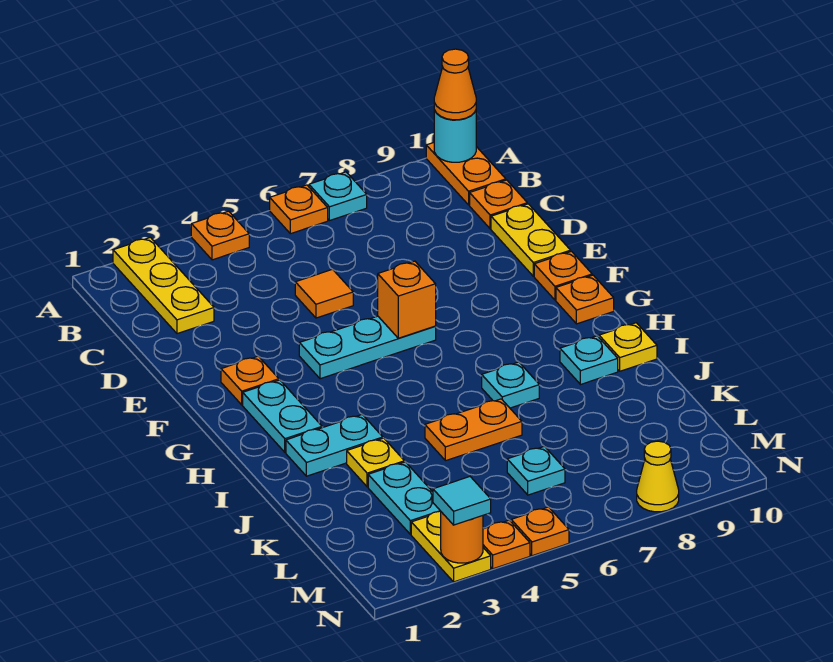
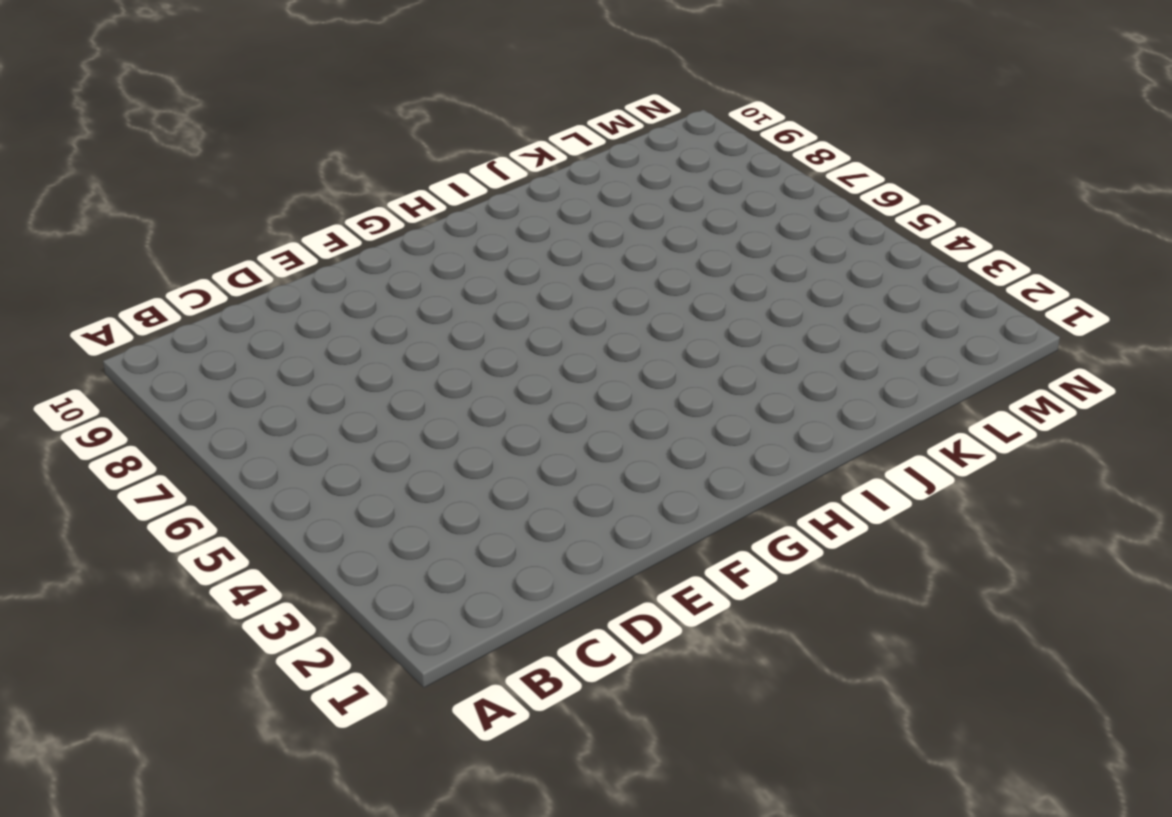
none -> yellow plate A2:C2 level 1
none -> orange plate A4 level 1
none -> orange plate A6 level 1
none -> cyan plate A7 level 1

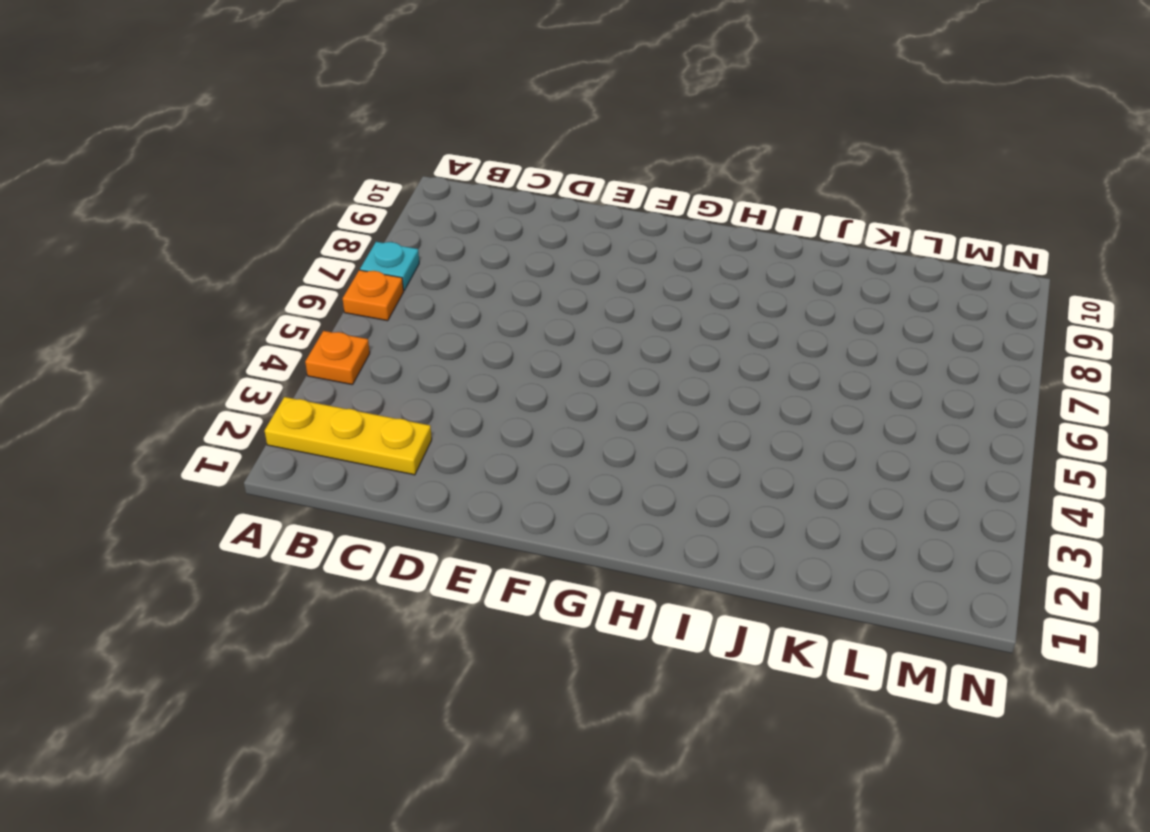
none -> orange plate A10:B10 level 1
none -> orange plate C10 level 1
none -> orange tile D5 level 1
none -> yellow plate D10:E10 level 1

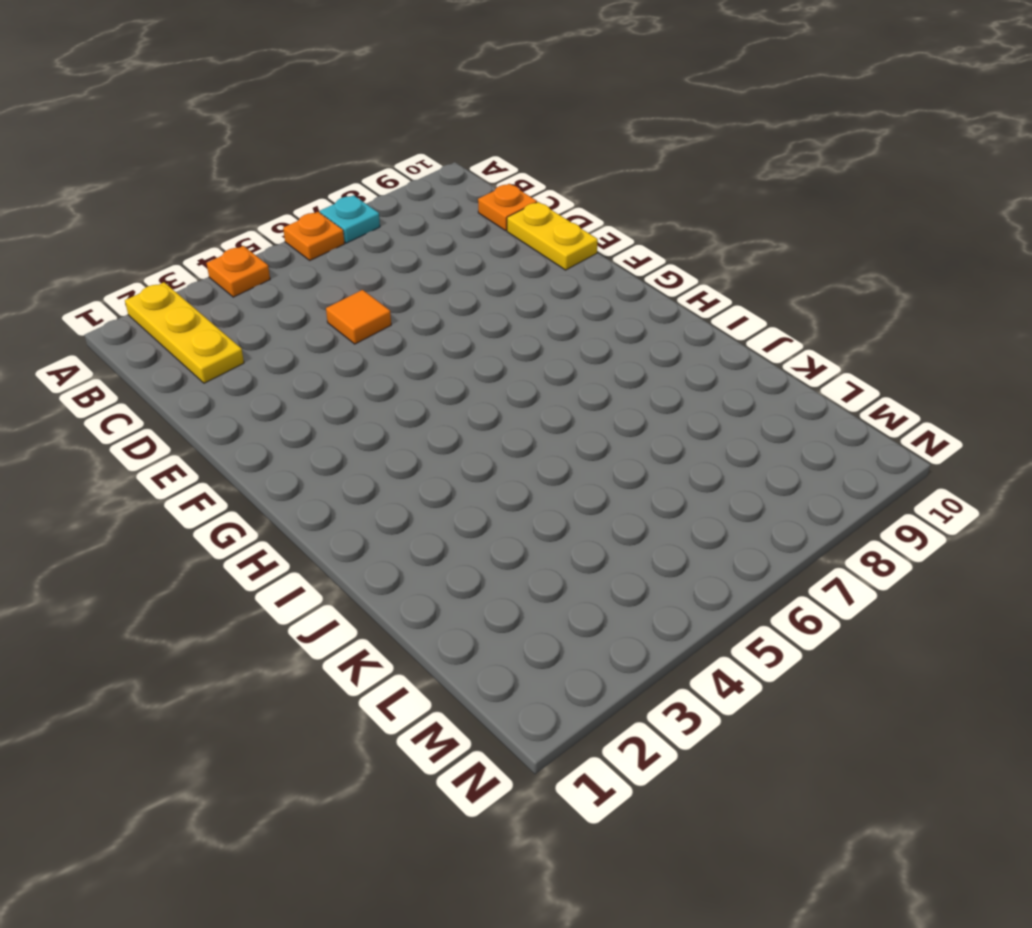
none -> orange plate A10:B10 level 1
none -> orange plate F2 level 1
none -> cyan plate F4:F6 level 1
none -> orange plate F10 level 1

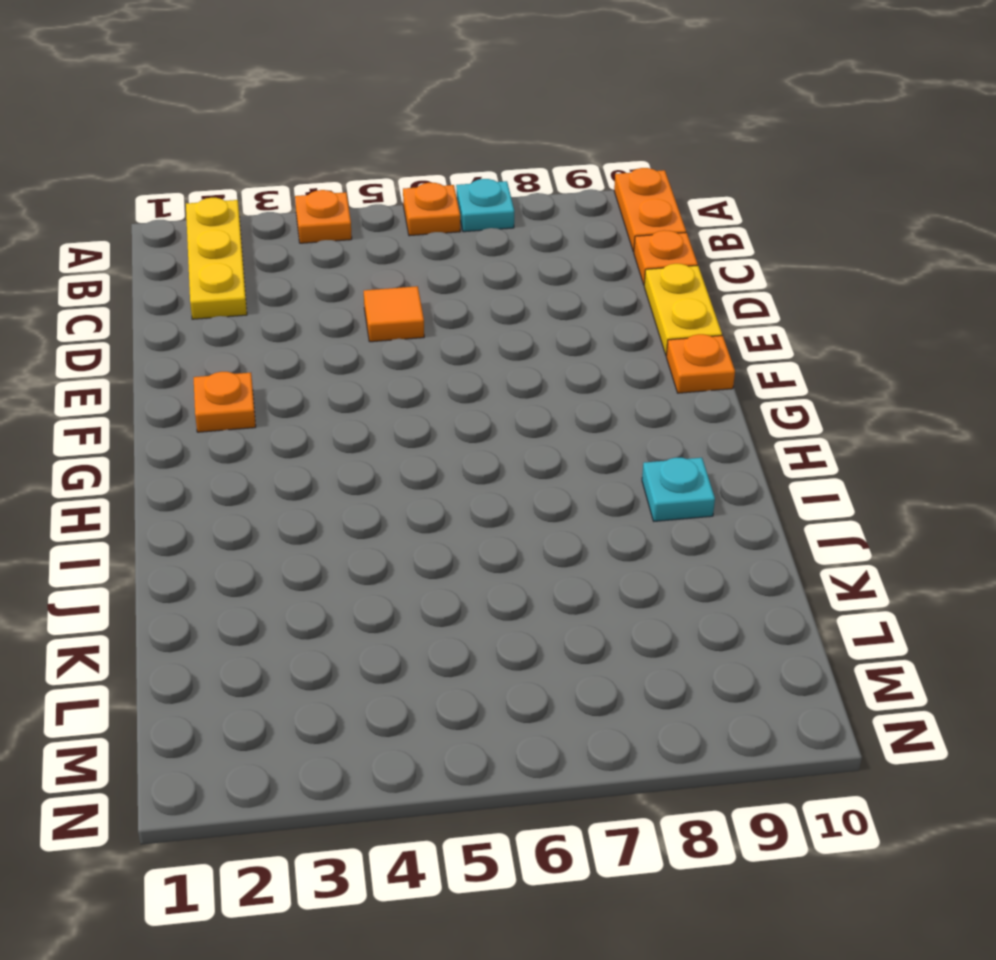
none -> cyan plate F4:F6 level 1
none -> cyan plate G2:H2 level 1
none -> orange plate G10 level 1
none -> cyan plate I2:I3 level 1

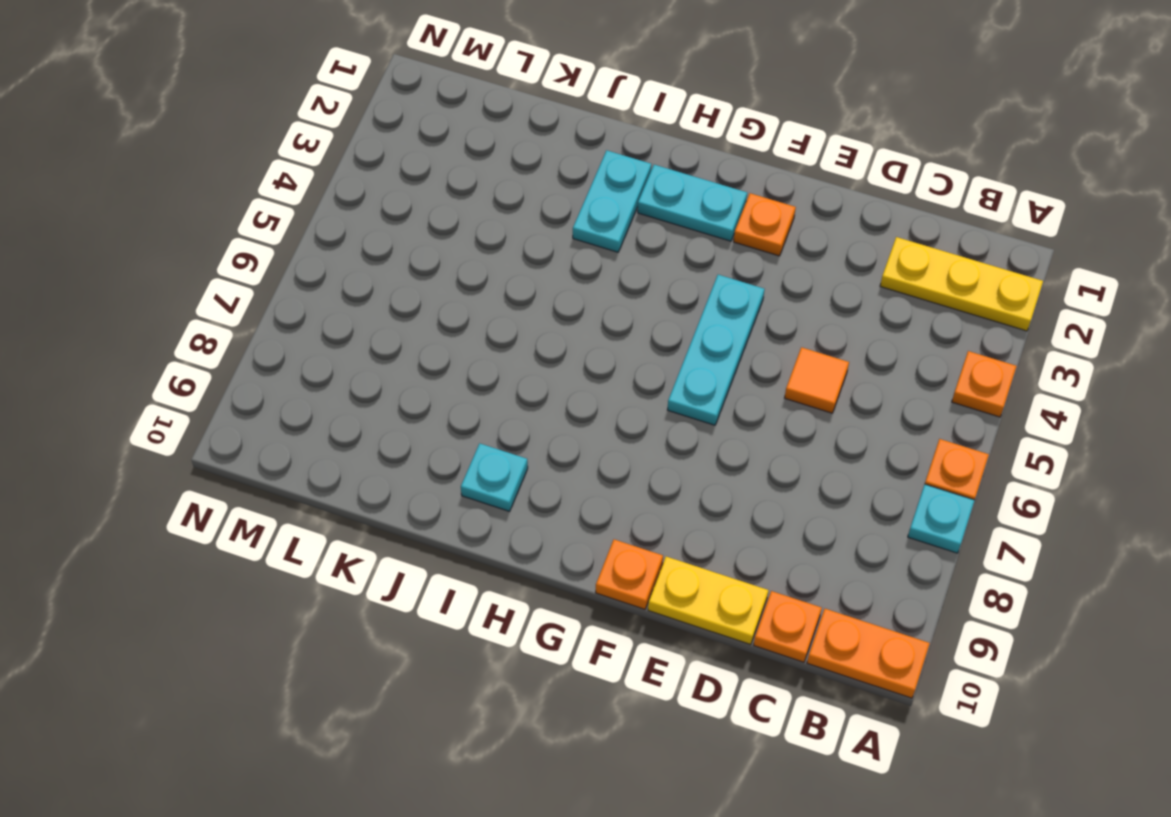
none -> orange plate G10 level 1
none -> cyan plate I7 level 1
none -> yellow plate I10 level 1
none -> yellow plate J3 level 1

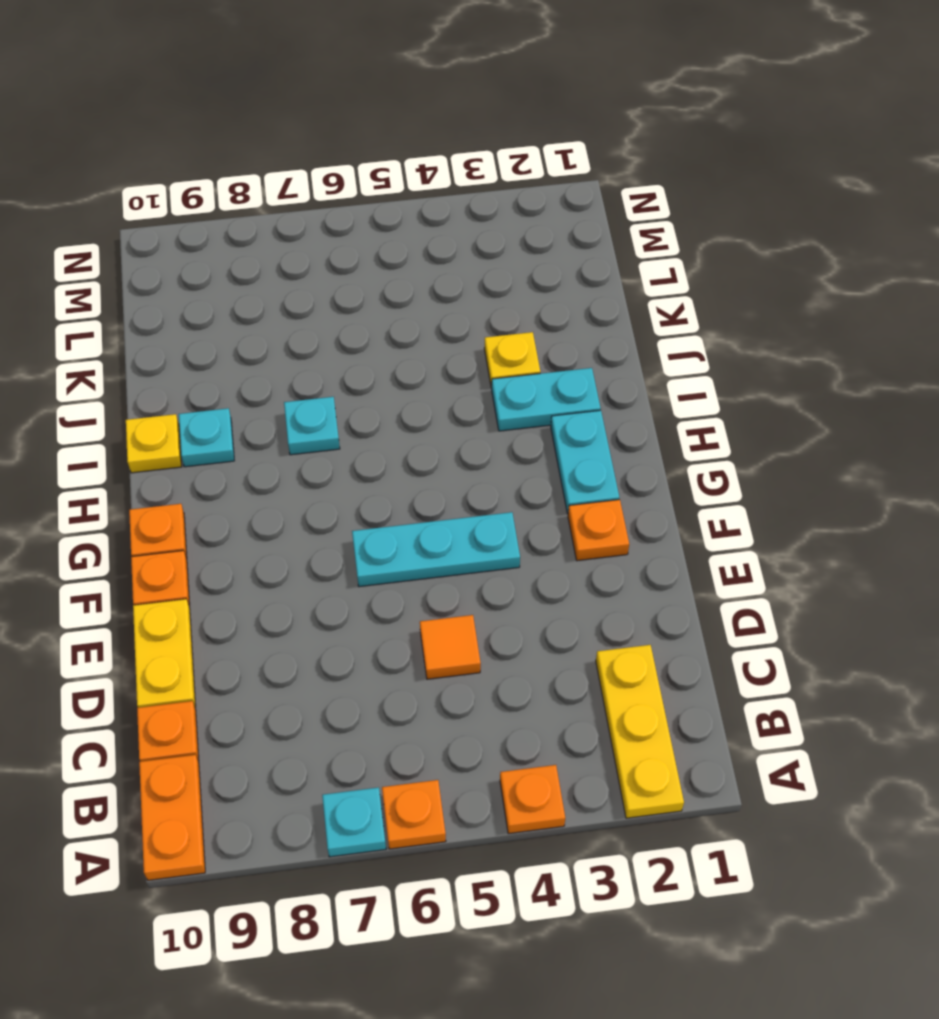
none -> orange plate J5:J6 level 1
none -> cyan plate K3:L3 level 1
none -> cyan plate L6 level 1
none -> yellow plate M3:N3 level 1

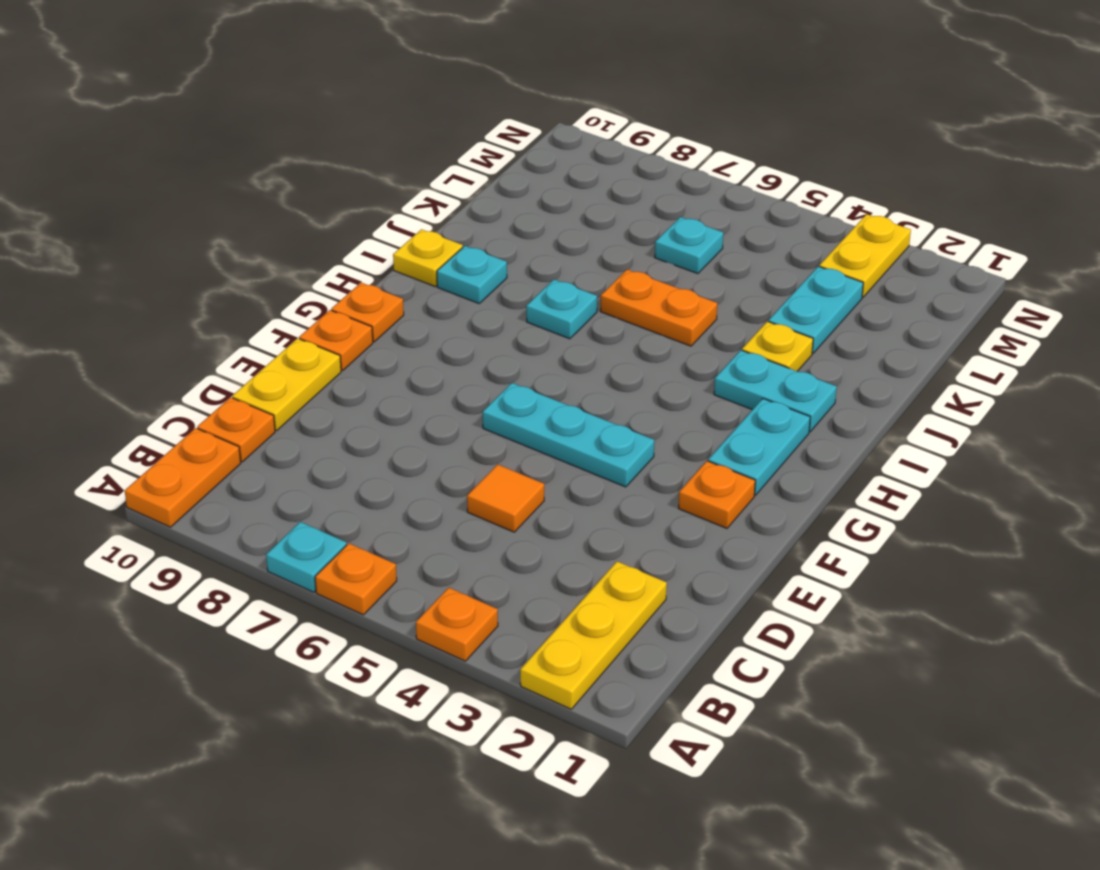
none -> orange plate N4 level 1
none -> orange plate N5 level 1
none -> yellow cone N8 level 1
none -> cyan round brick A10 level 2

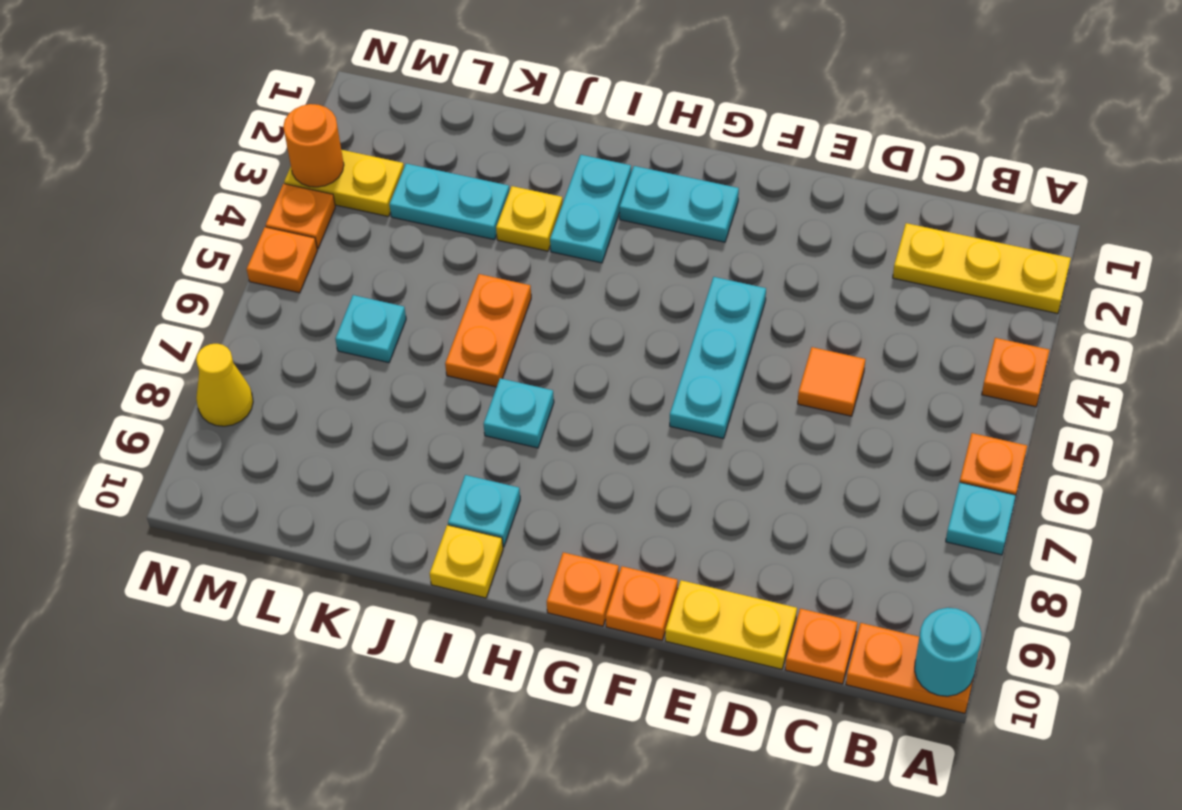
none -> orange plate F2 level 1
none -> orange brick F6 level 2
none -> orange cone A10 level 3
none -> cyan tile N3 level 3

